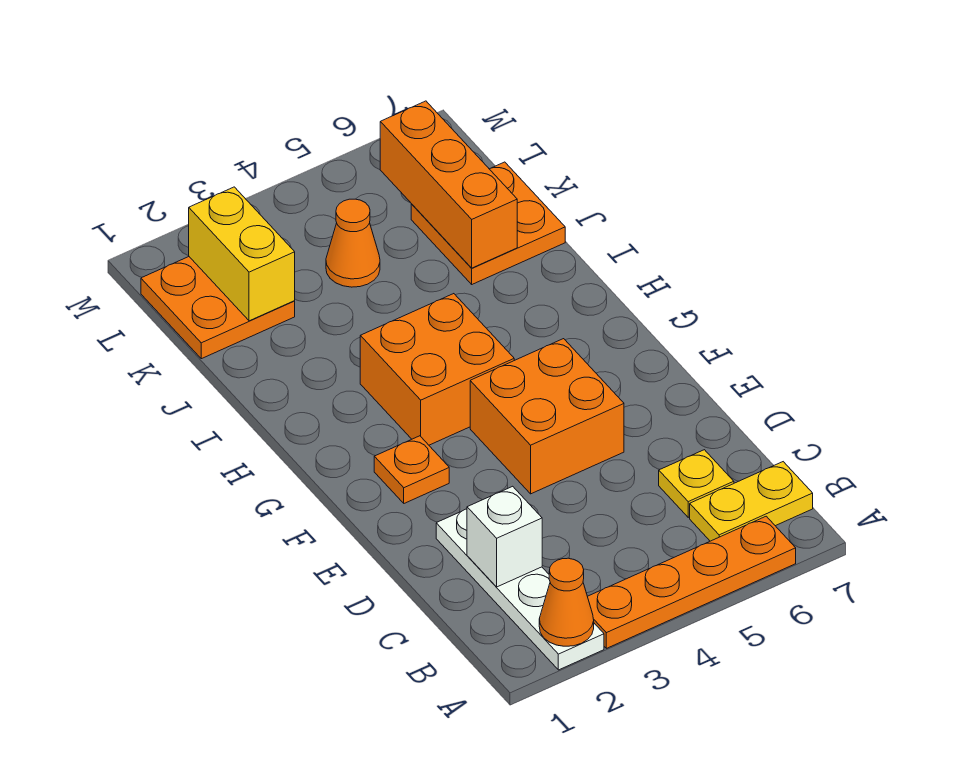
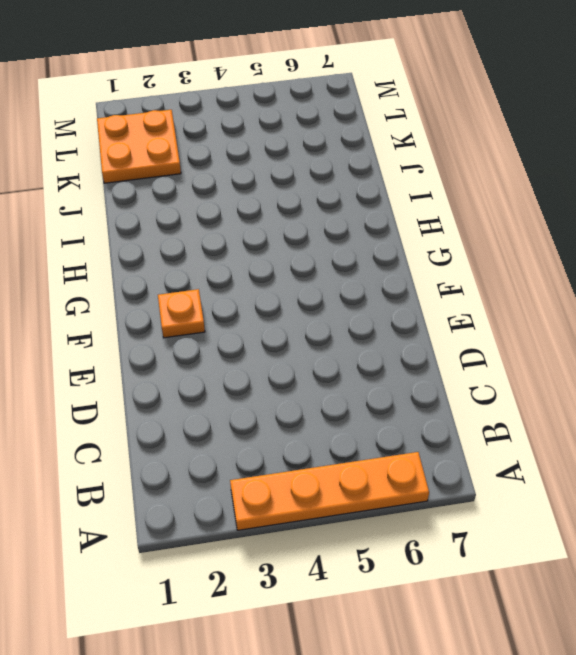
none -> white plate A2:D2 level 1
none -> yellow plate B6:B7 level 1
none -> yellow plate C6 level 1

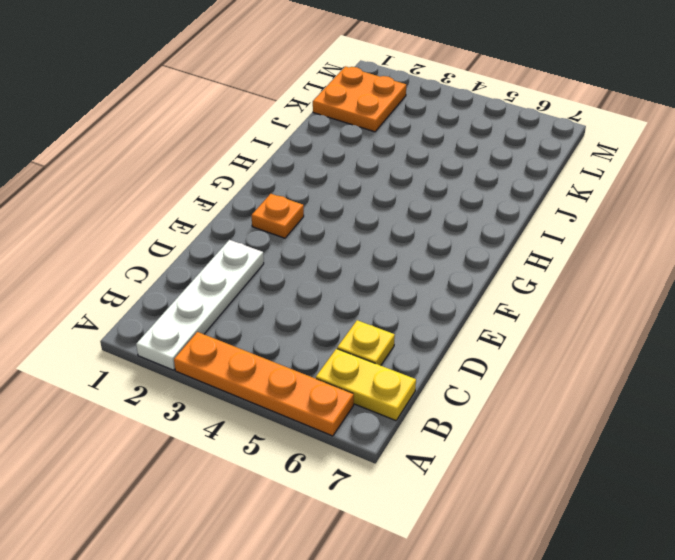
none -> orange brick E4:F5 level 1
none -> orange brick G3:H4 level 1
none -> orange plate J6:K7 level 1

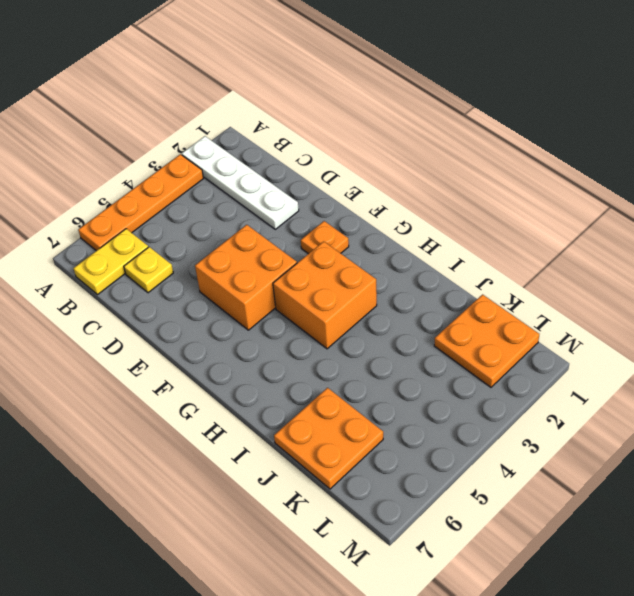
none -> orange cone K4 level 1
none -> orange cone A2 level 2
none -> white brick C2 level 2

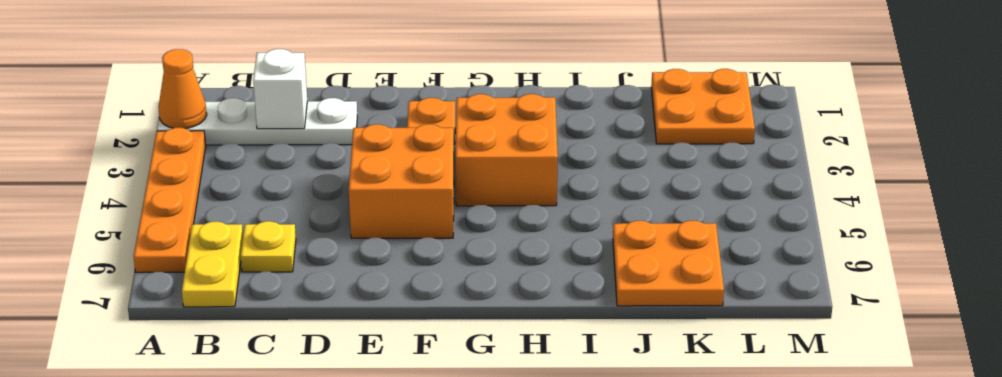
none -> orange cone K4 level 1
none -> orange brick J6:L6 level 2
none -> yellow brick K2:L2 level 2

